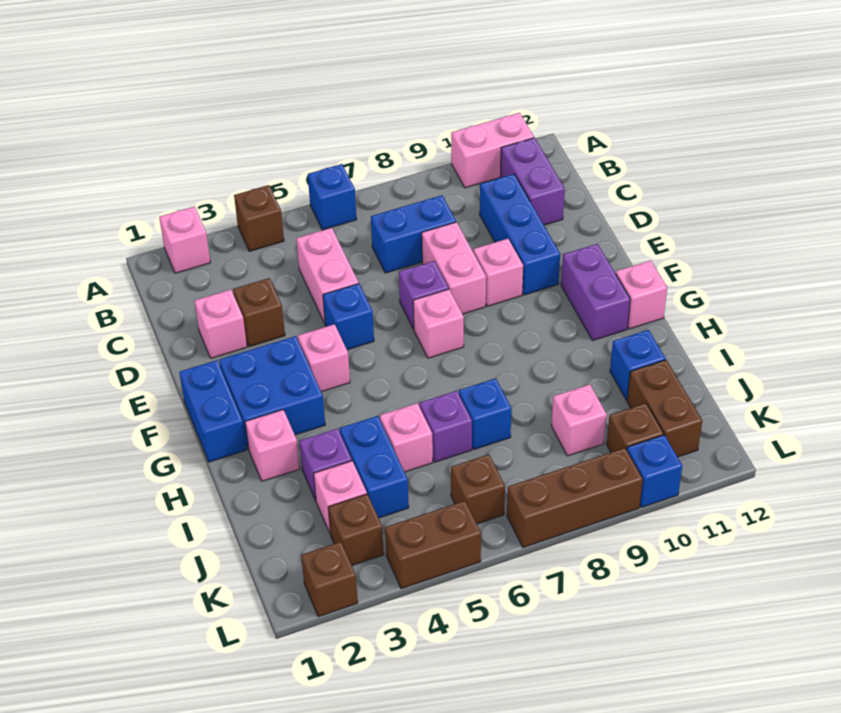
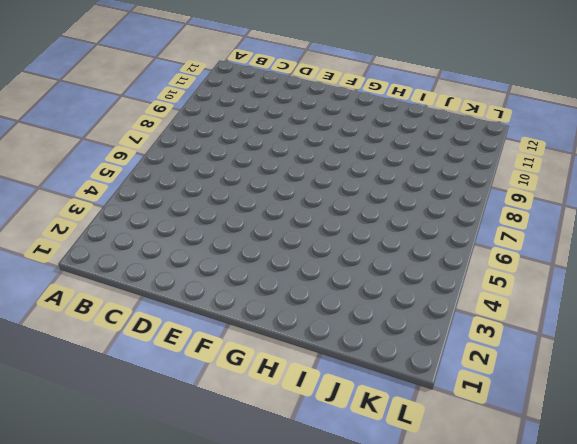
none -> pink brick A2 level 1
none -> brown brick A4 level 1
none -> blue brick A6 level 1
none -> pink brick A10:A11 level 1

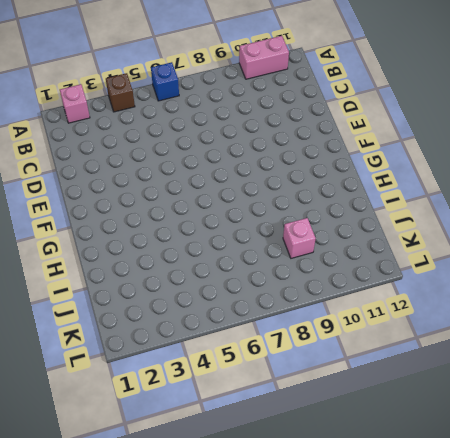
none -> purple brick B11:C11 level 1
none -> pink brick C5:D5 level 1
none -> blue brick C7:C8 level 1
none -> blue brick C10:E10 level 1

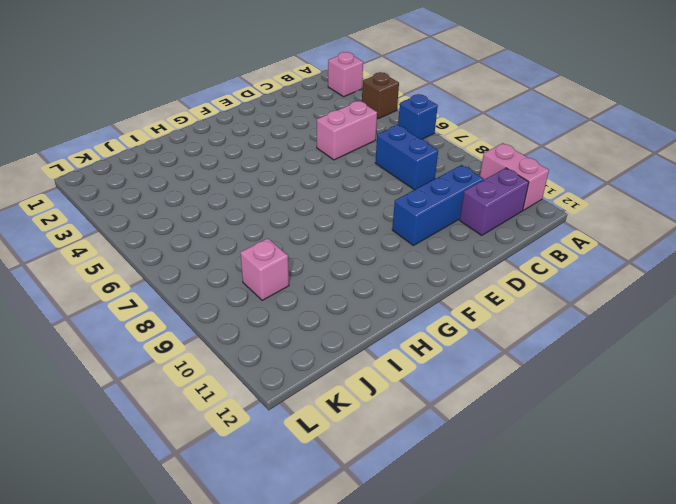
none -> pink brick D2 level 1
none -> brown brick D3 level 1
none -> pink brick D8:E8 level 1
none -> blue brick E5 level 1

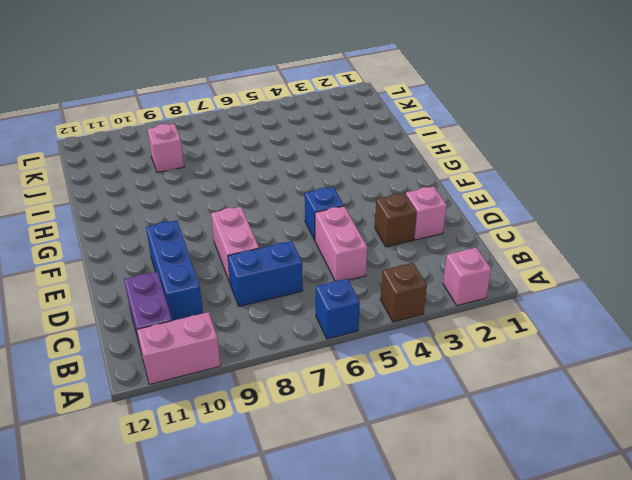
none -> purple brick E7 level 1
none -> pink brick E9 level 1
none -> blue brick F1:G1 level 1
none -> blue brick F2:G3 level 1

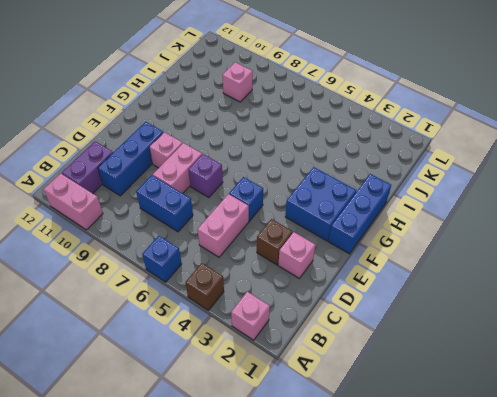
blue brick F1:H1 level 1 -> blue brick F1:G1 level 1
none -> pink brick F4 level 1
none -> pink brick F7 level 1
none -> purple brick F11:G11 level 1
none -> pink brick G12 level 1

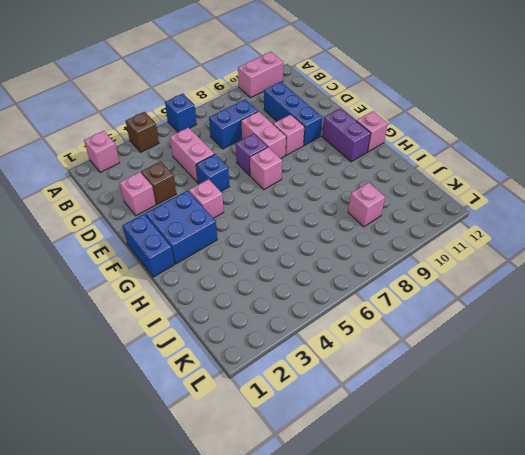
none -> purple brick B11:C11 level 1
none -> pink brick H2 level 1
none -> purple brick I3 level 1
none -> blue brick I4:J4 level 1

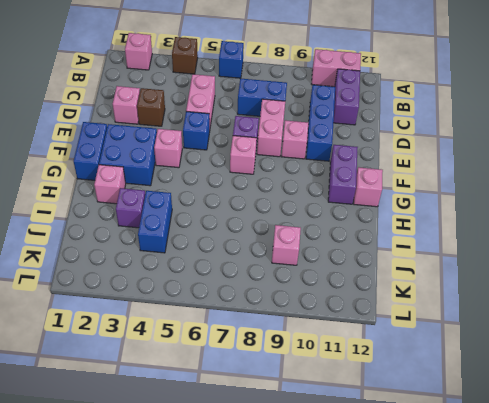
none -> pink brick I5 level 1
none -> purple brick I6 level 1
none -> blue brick I7 level 1
none -> blue brick I11 level 1

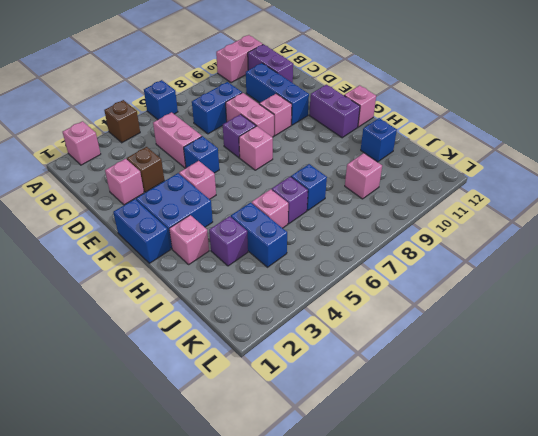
none -> pink brick J3 level 1
none -> brown brick J11:K11 level 1
none -> brown brick K3 level 1
none -> brown brick K6 level 1

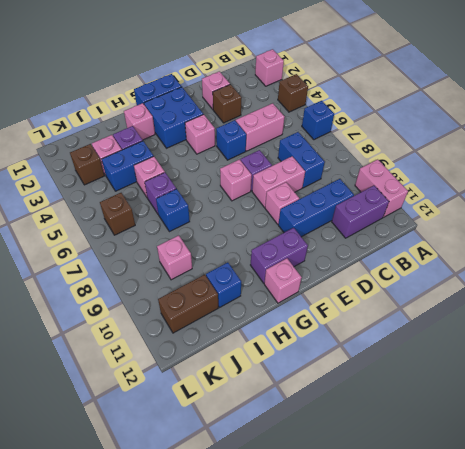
none -> brown brick K10 level 1
none -> brown brick L2 level 1
none -> brown brick L4:L5 level 1
none -> brown brick L7:L9 level 1

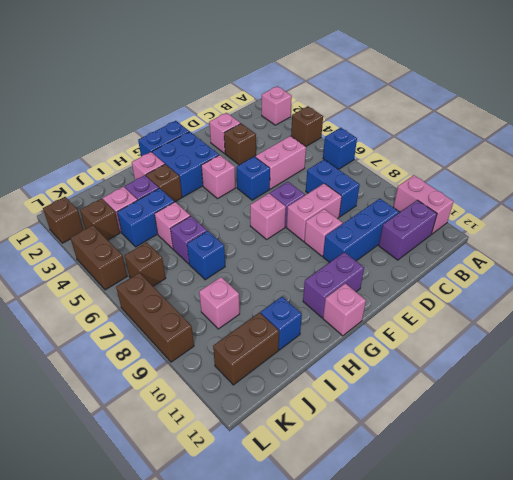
brown brick H3 level 1 -> brown brick K10 level 1
none -> blue brick L10 level 1

